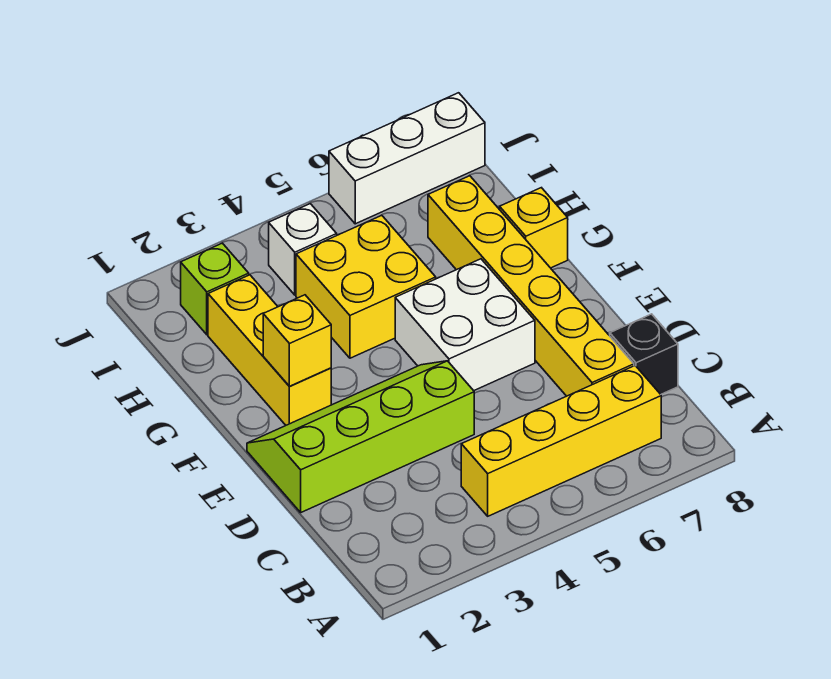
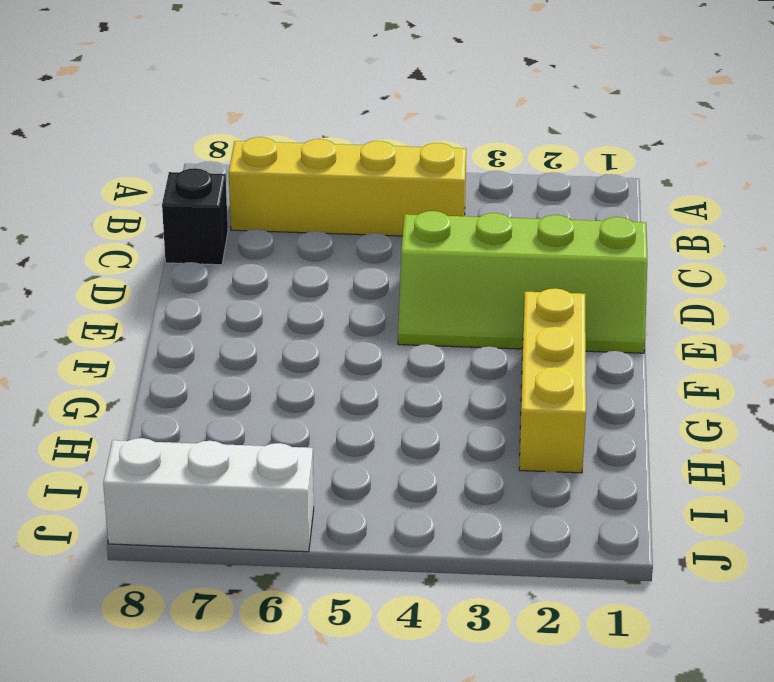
none -> yellow brick C7:H7 level 1
none -> white brick E5:F6 level 1
none -> yellow brick G4:H5 level 1

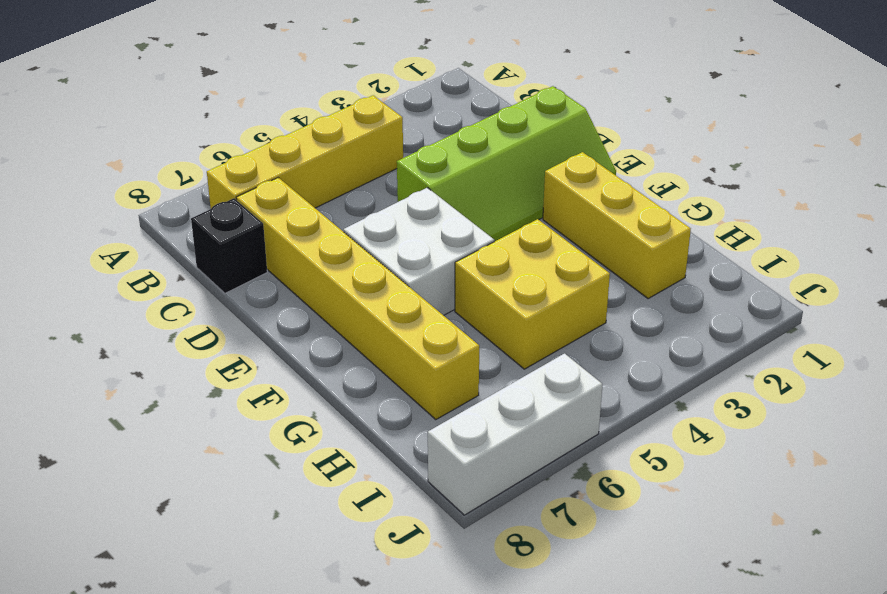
none -> yellow brick G8 level 1
none -> lime brick I2 level 1
none -> white brick I4 level 1

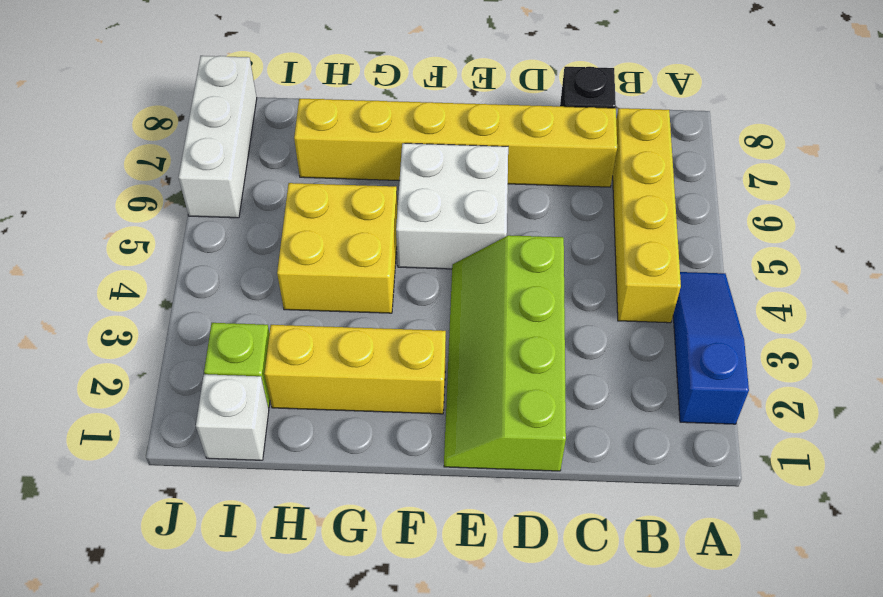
blue slope A2:A4 level 1 top 2 -> none
white brick I1 level 1 -> white brick I4 level 1
none -> yellow brick G8 level 1
none -> yellow brick F2 level 2

